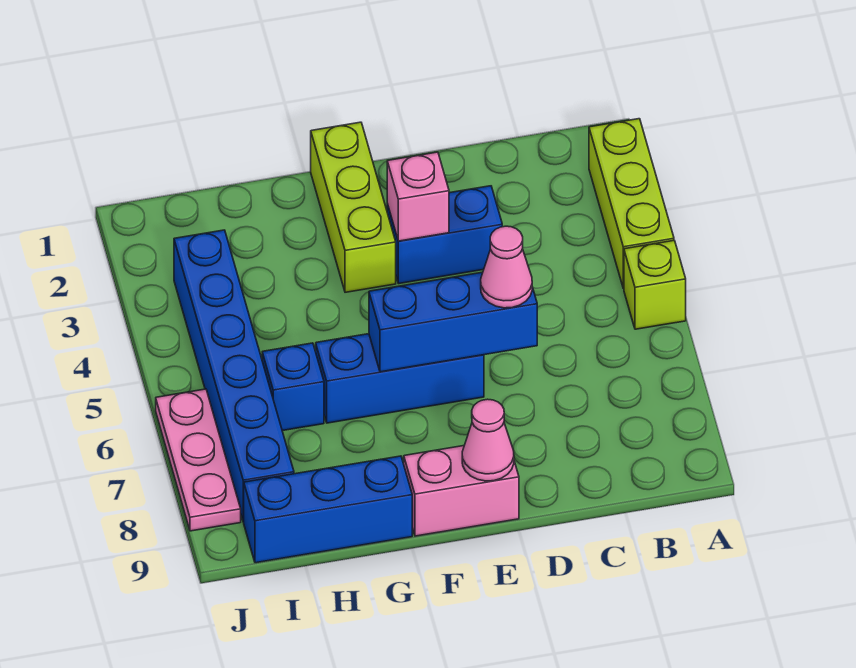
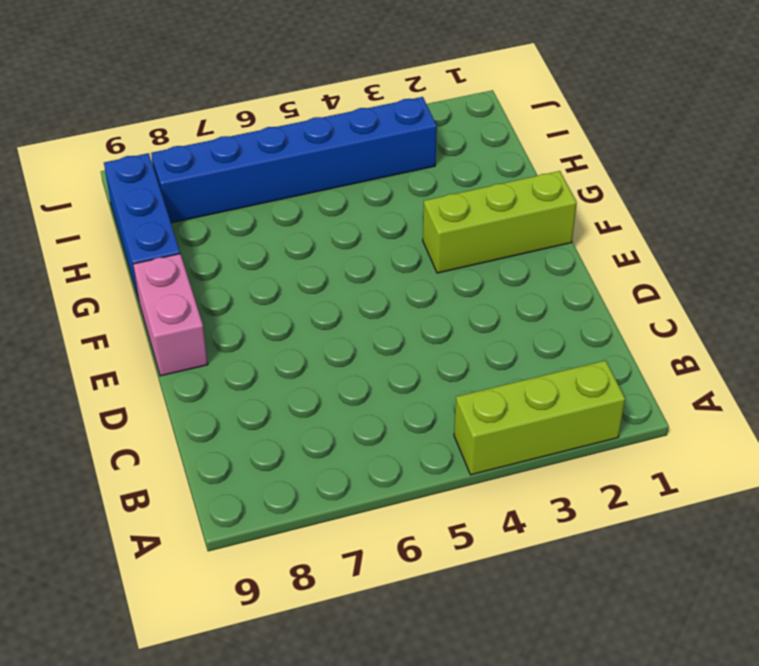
none -> lime brick A5 level 1
none -> blue brick D3:E3 level 1
none -> blue brick E6:G6 level 1

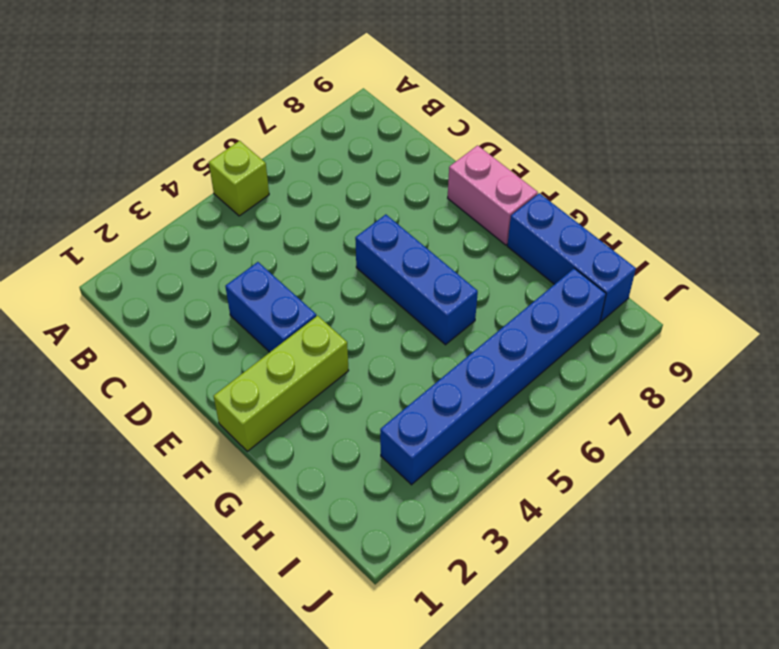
none -> lime brick A2:A4 level 1
none -> blue brick H6 level 1
none -> pink plate J6:J8 level 1

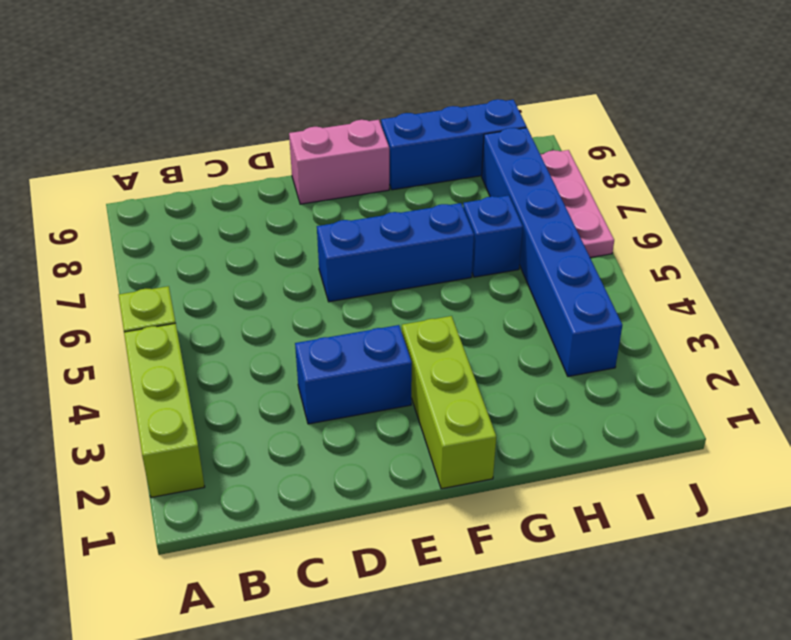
none -> blue brick D6:F6 level 2
none -> pink brick E3 level 2
none -> pink cone E9 level 2

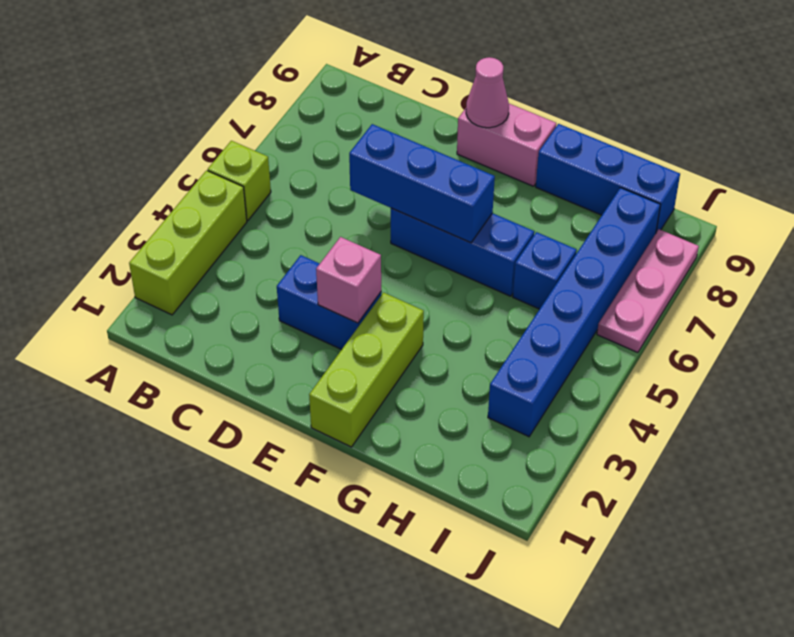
none -> pink cone D6 level 3

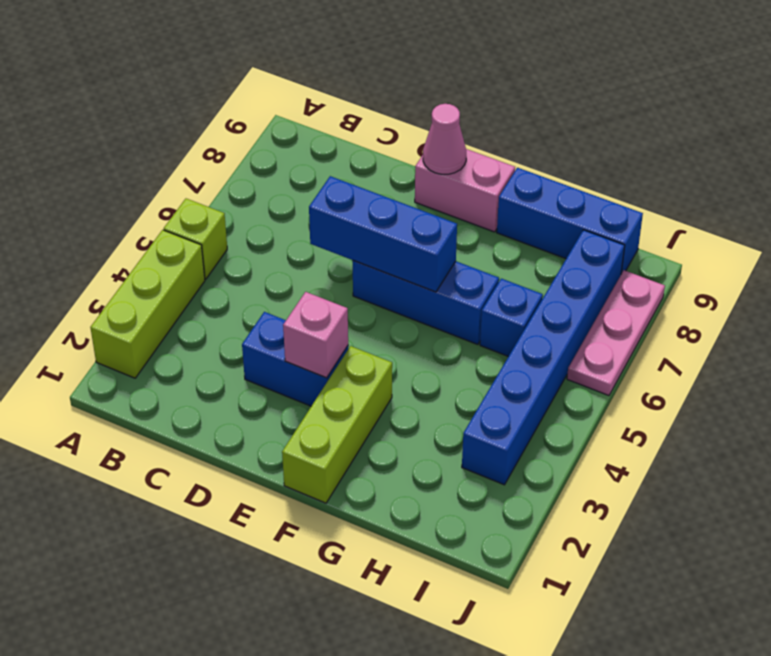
none -> pink cone D6 level 3

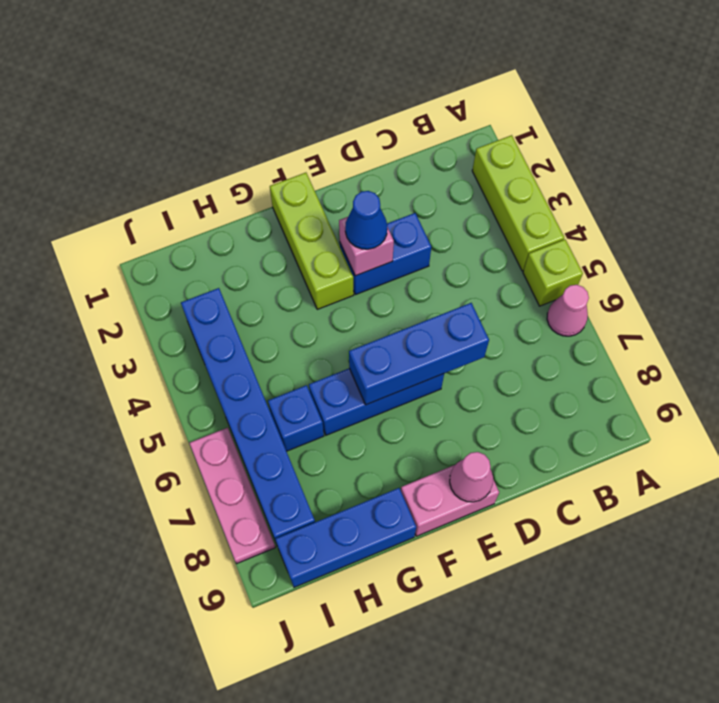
pink cone A6 level 1 -> pink cone D6 level 3
blue cone E3 level 3 -> none

